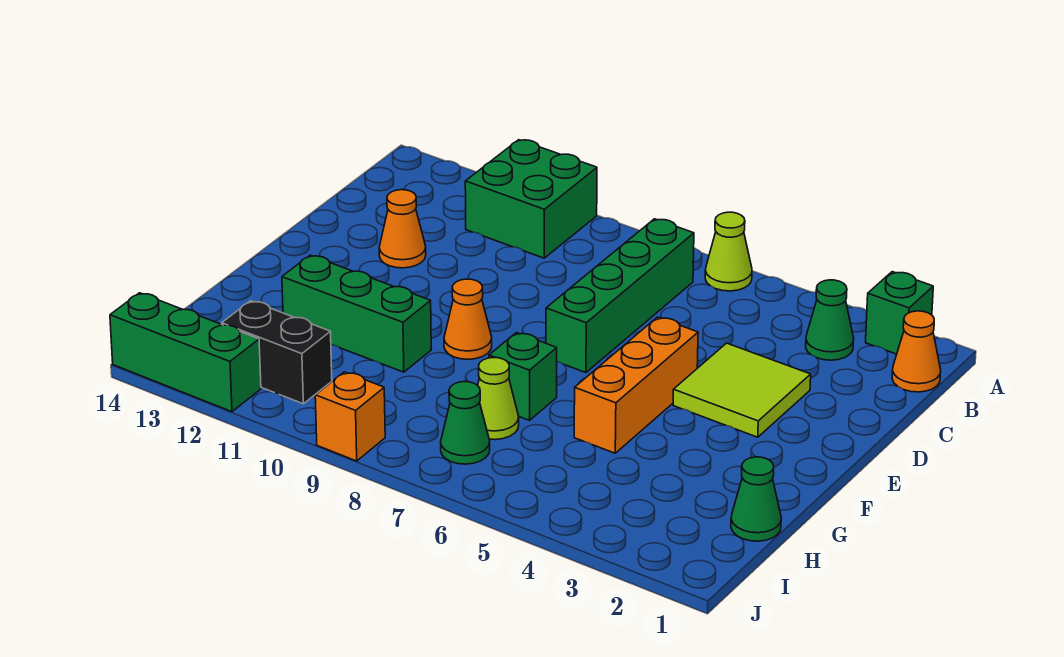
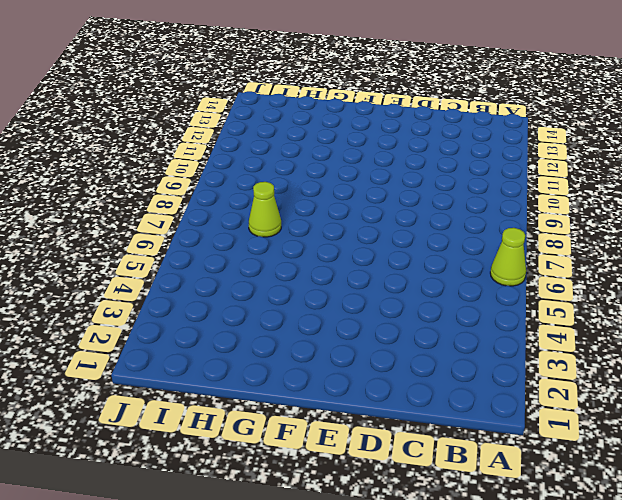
none -> green brick A2 level 1
none -> green brick A10:B11 level 1
none -> orange cone B1 level 1

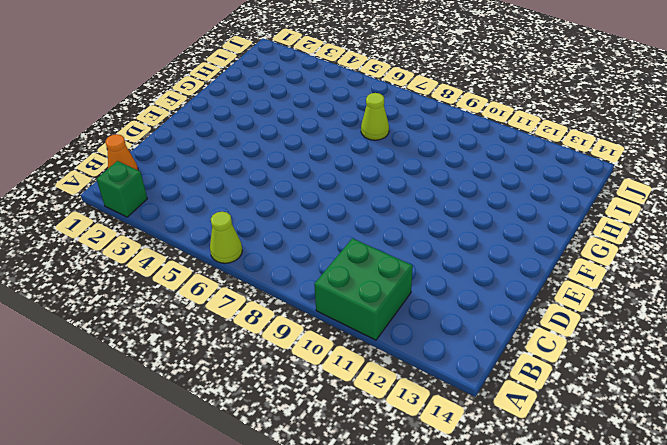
none -> green cone B3 level 1
none -> green brick B7:E7 level 1
none -> lime tile D3:E4 level 1

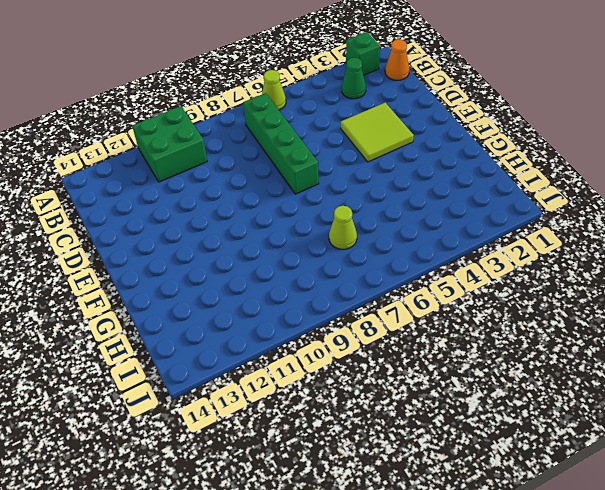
none -> orange cone D12 level 1
none -> orange brick E5:G5 level 1
none -> orange cone F9 level 1

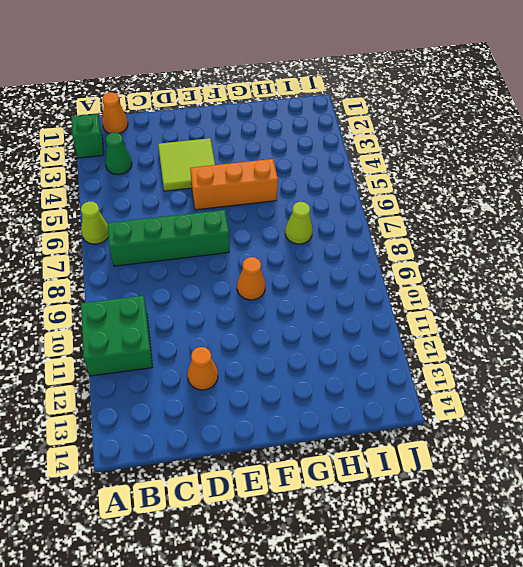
none -> green brick G7 level 1
none -> green brick G10:G12 level 1
none -> green cone H1 level 1

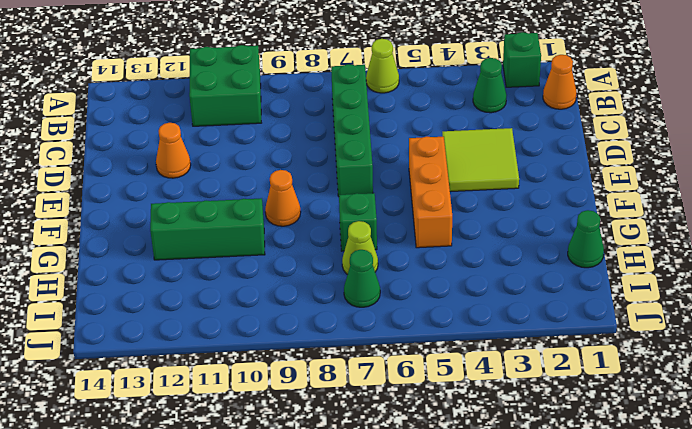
none -> black brick I11:I12 level 1
none -> orange brick J9 level 1
none -> green brick J12:J14 level 1

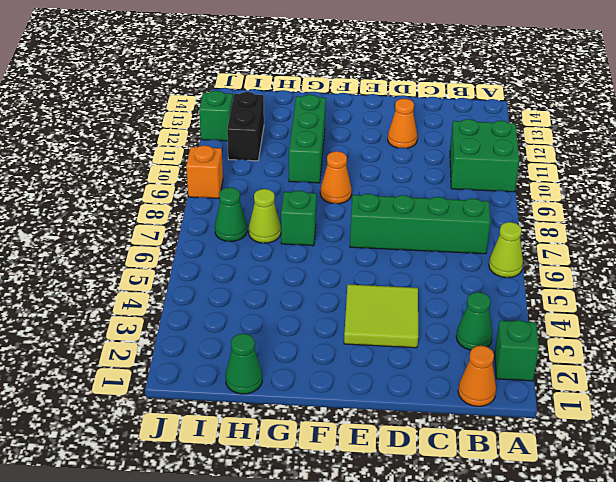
green brick J12 level 1 -> green brick J12:J14 level 1
none -> orange brick E5:G5 level 1

